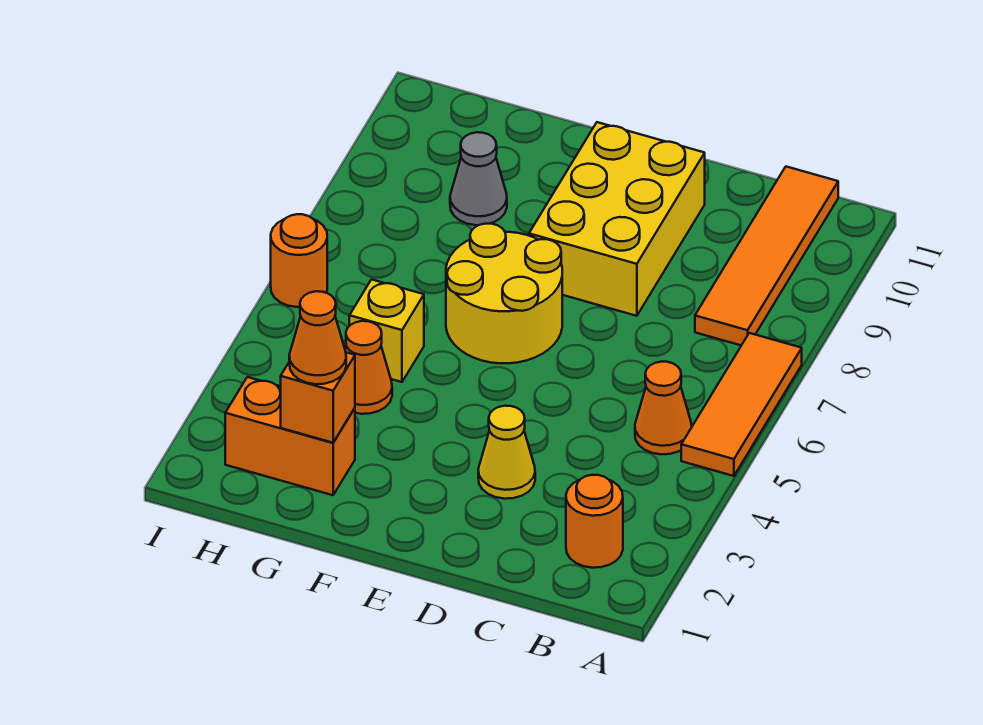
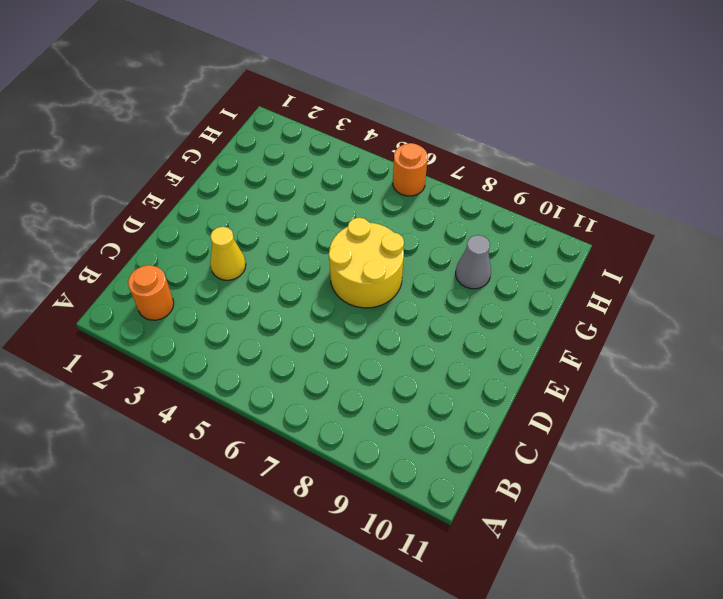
none -> orange tile A5:A7 level 1
none -> orange cone B5 level 1
none -> orange tile B8:B11 level 1

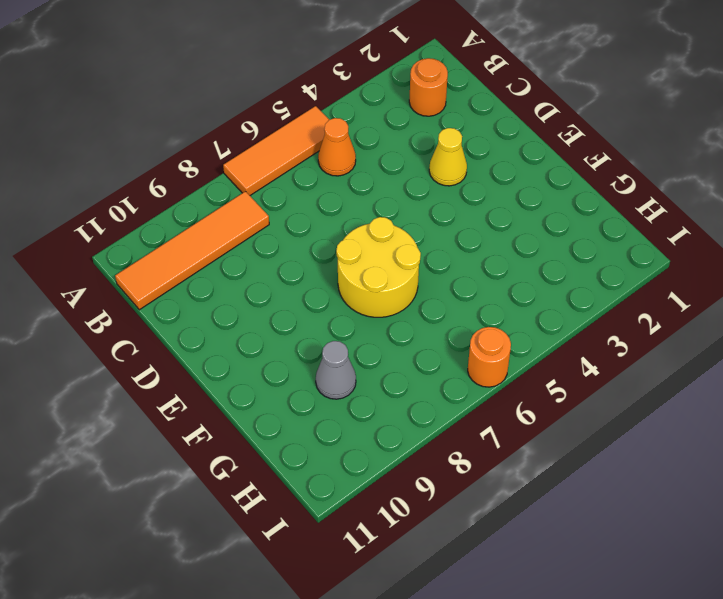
none -> yellow brick D8:E10 level 1
none -> orange brick G2:H2 level 1
none -> orange cone G4 level 1

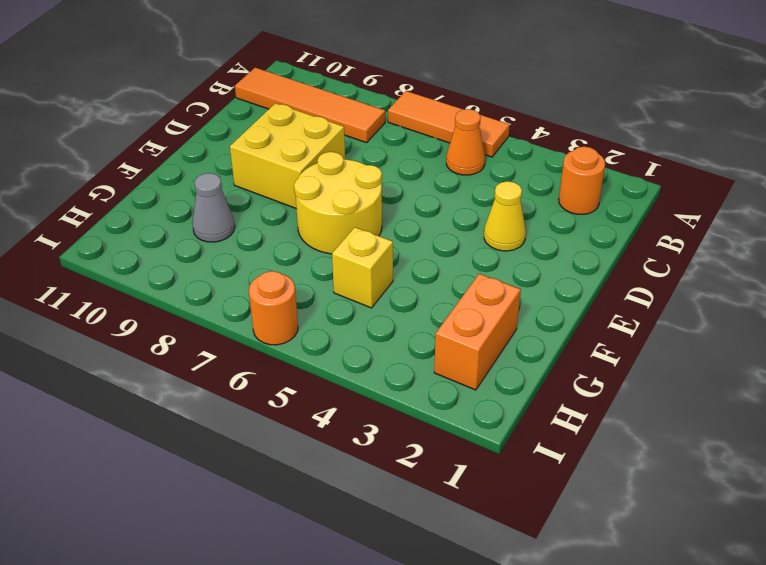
yellow brick D8:E9 level 1 -> yellow brick D8:E10 level 1
none -> orange cone G4 level 1
none -> orange brick G2 level 2
none -> orange cone G2 level 3

